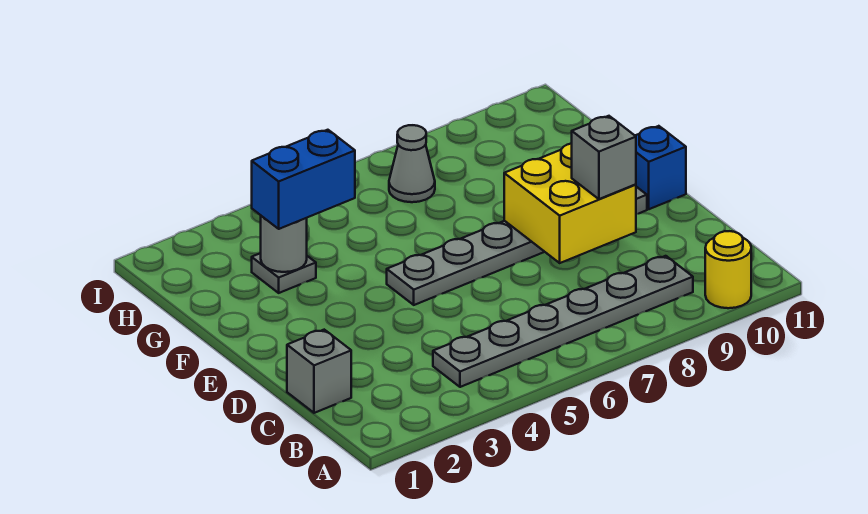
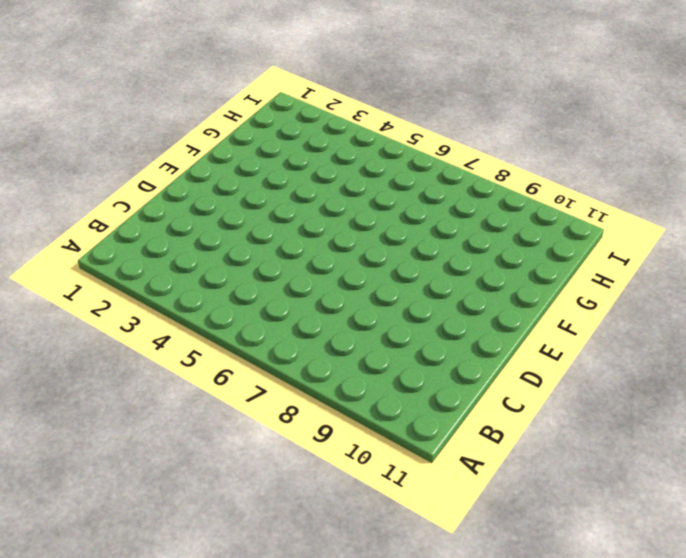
none -> yellow round brick A10 level 1
none -> grey plate B4:B9 level 1

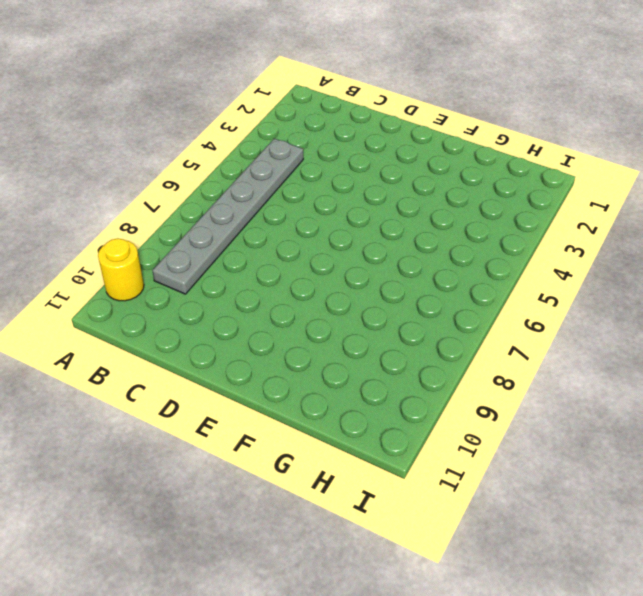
none -> grey brick C1 level 1
none -> grey plate E5:E10 level 1

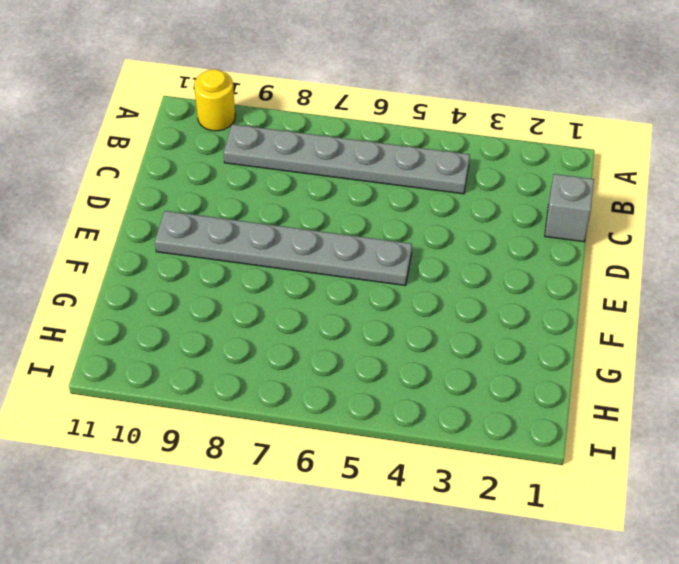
none -> blue brick E11 level 1
none -> grey plate G3 level 1

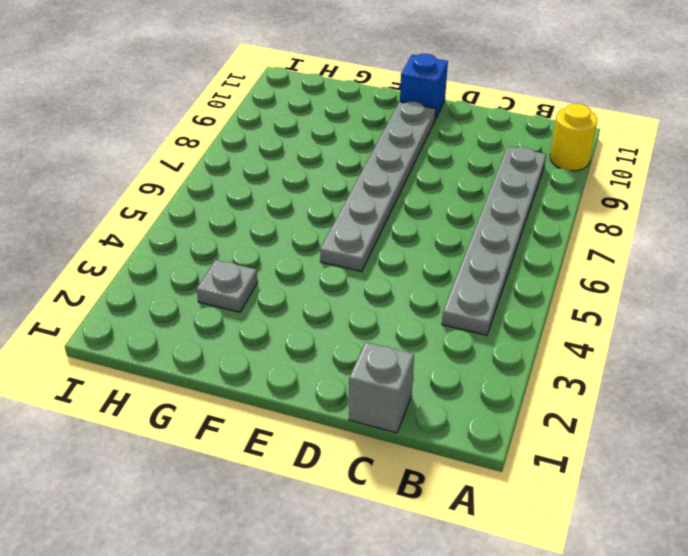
none -> grey cone H7 level 1
none -> yellow brick D8:E9 level 2

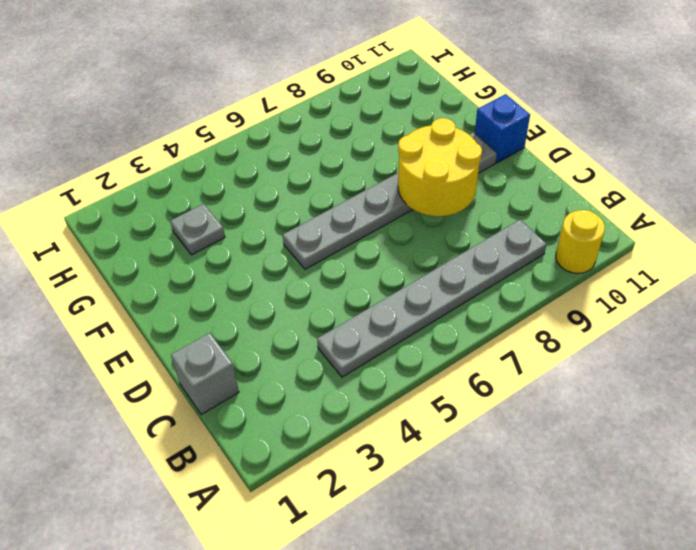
yellow round brick D8:E9 level 2 -> yellow brick D8:E9 level 2
none -> grey cone H7 level 1
none -> grey round brick G3 level 2

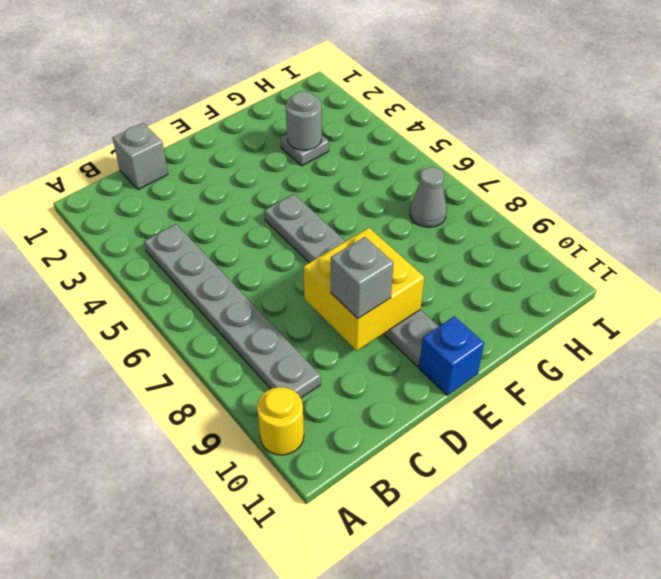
none -> blue brick G3:G4 level 3

